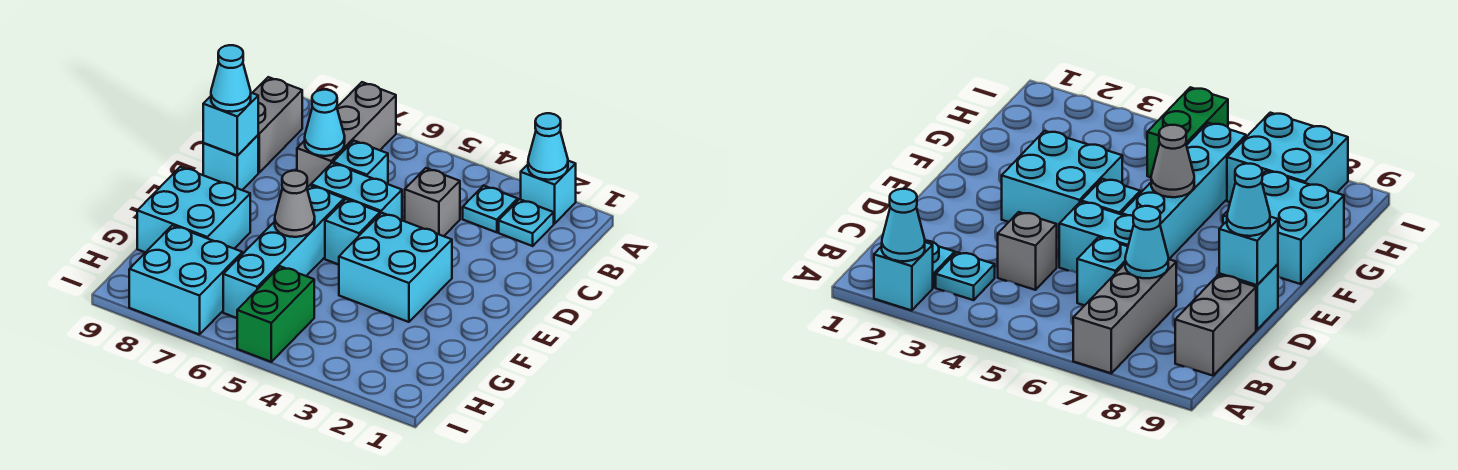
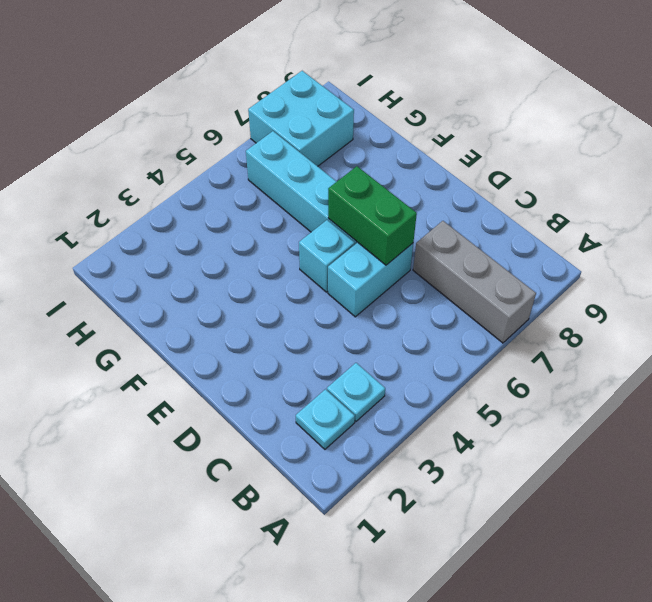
green brick D6:E6 level 2 -> green brick H5:I5 level 1
none -> cyan brick A2 level 1
none -> grey brick B9:C9 level 1
none -> grey brick C4 level 1

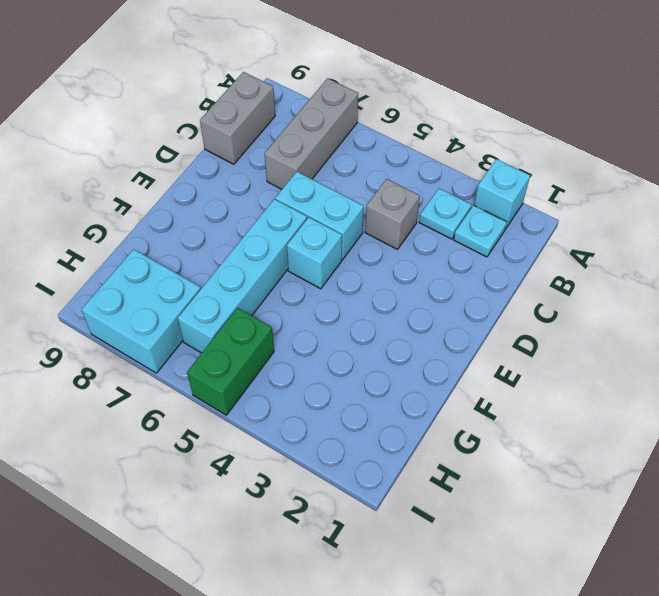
none -> cyan brick C6 level 1
none -> cyan brick D9 level 1
none -> cyan brick E3:F4 level 1

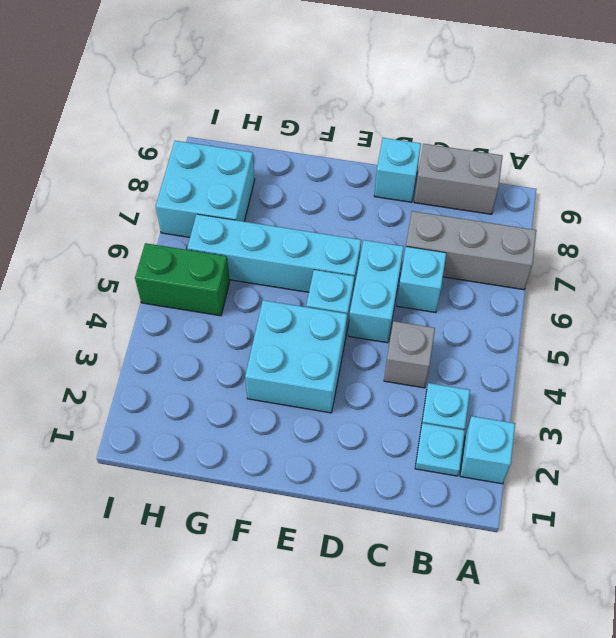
none -> cyan brick F8:G9 level 1
none -> cyan cone A2 level 2
none -> cyan cone C7 level 2

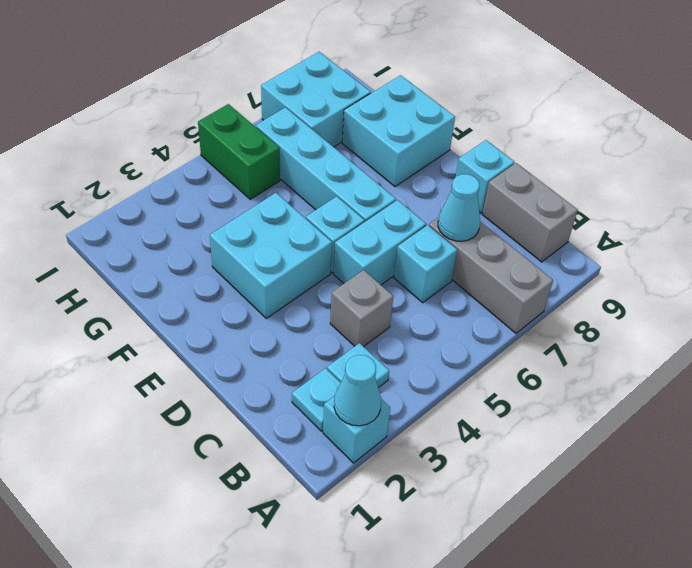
none -> cyan brick D9 level 2
none -> grey cone F6 level 2
none -> cyan cone D9 level 3

